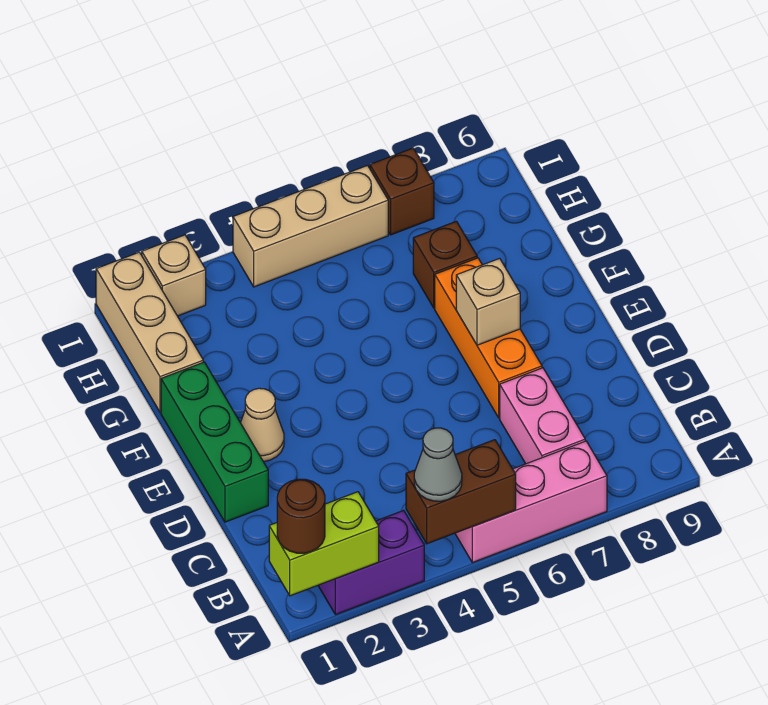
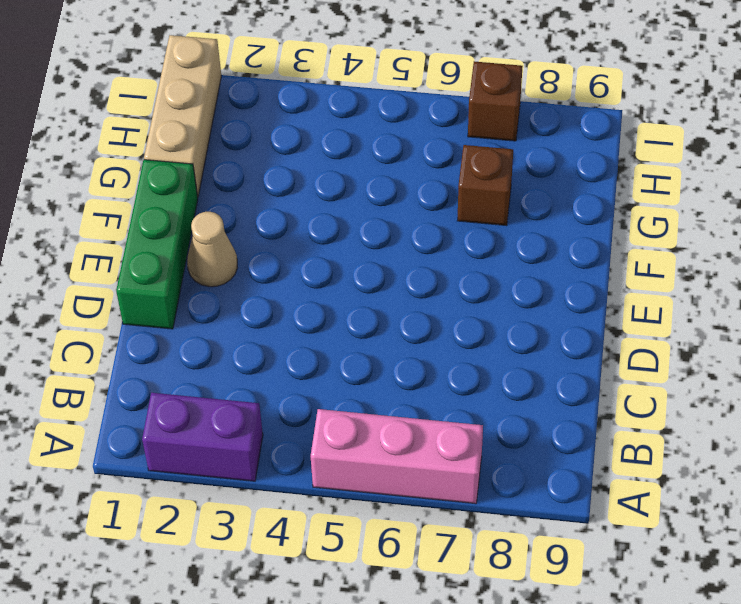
none -> pink brick B7:C7 level 1
none -> orange brick D7:F7 level 1
none -> tan brick I2 level 1

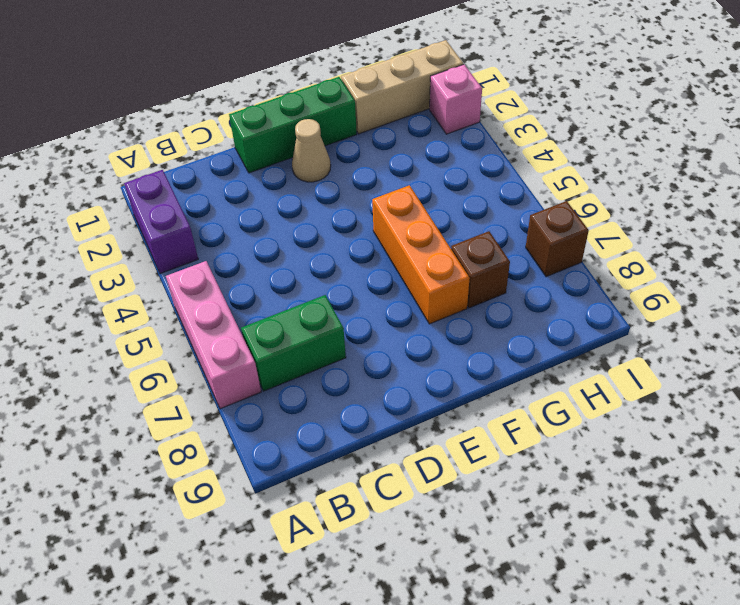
green brick B7:C7 level 1 -> pink brick B7:C7 level 1
orange brick F5:F7 level 1 -> orange brick D7:F7 level 1
pink brick I2 level 1 -> tan brick I2 level 1
none -> tan brick I4:I6 level 1
none -> lime brick A1:A2 level 2
none -> brown brick A4:A5 level 2

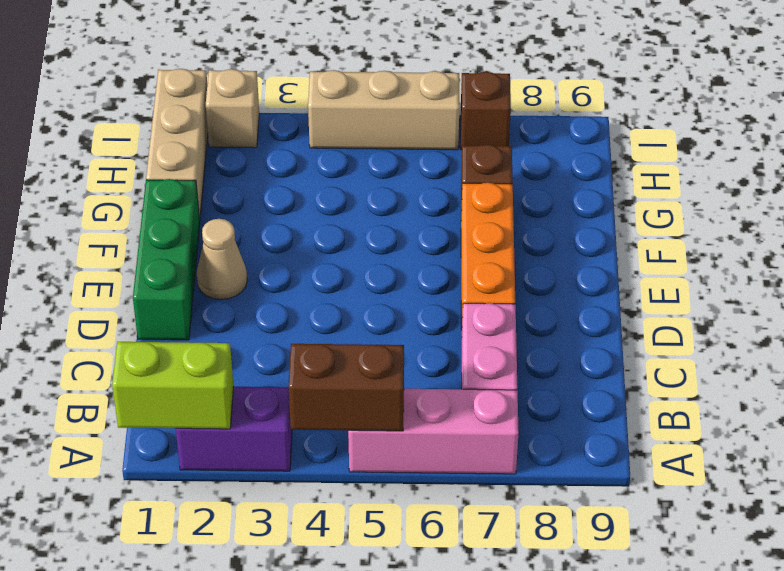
none -> tan brick E7 level 2
none -> brown round brick A1 level 3
none -> grey cone A4 level 3

